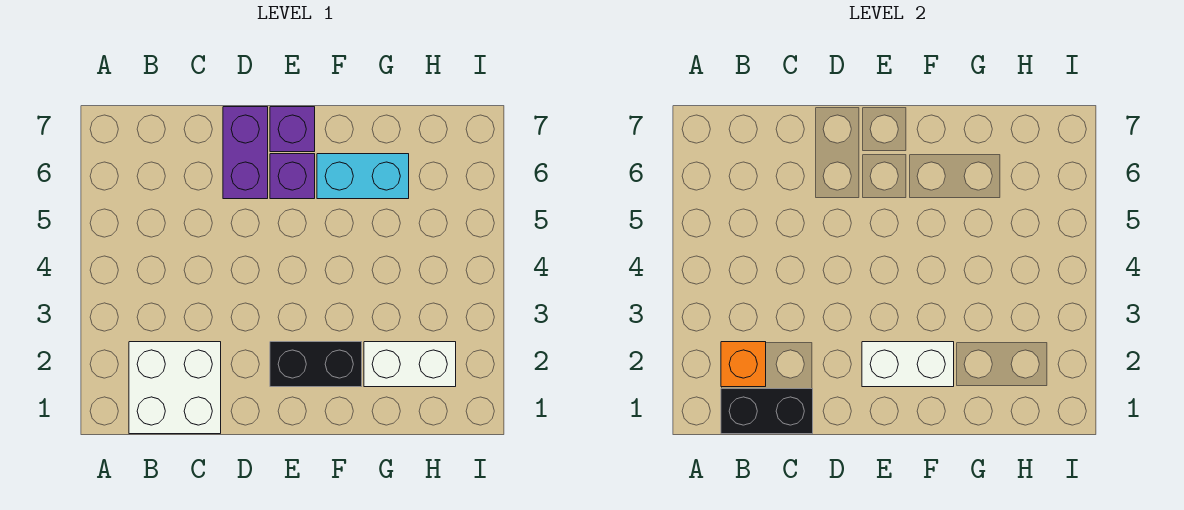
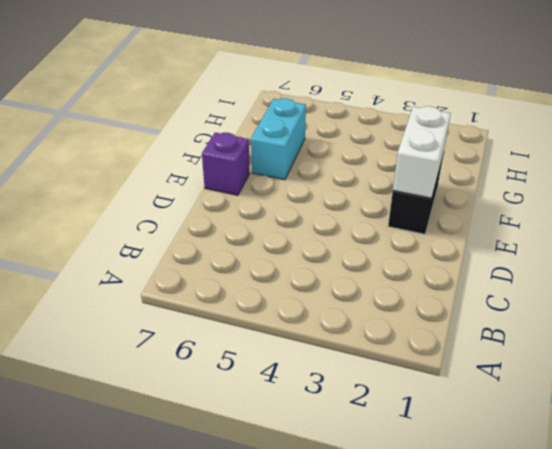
none -> white brick B1:C2 level 1
none -> purple brick D6:D7 level 1

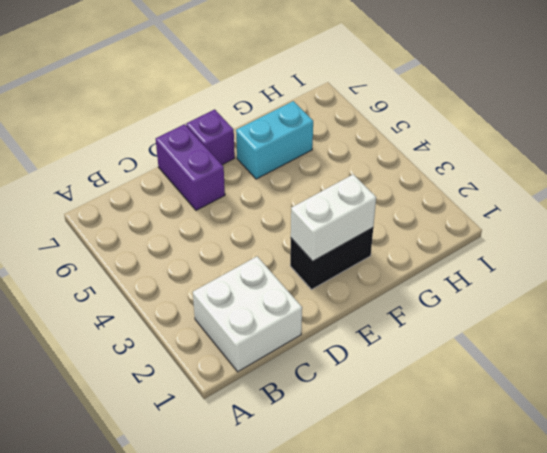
none -> purple brick E6 level 1
none -> white brick G2:H2 level 1

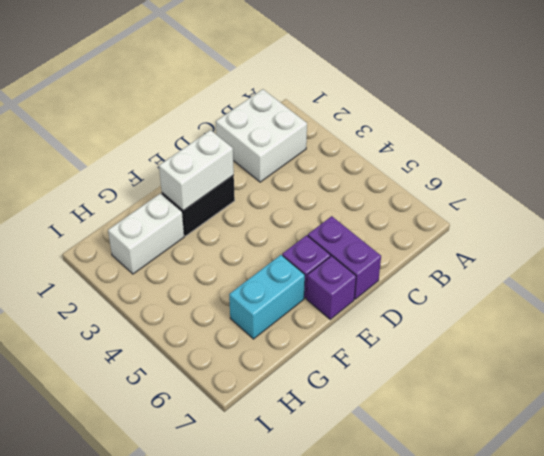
none -> black brick B1:C1 level 2
none -> orange brick B2 level 2

